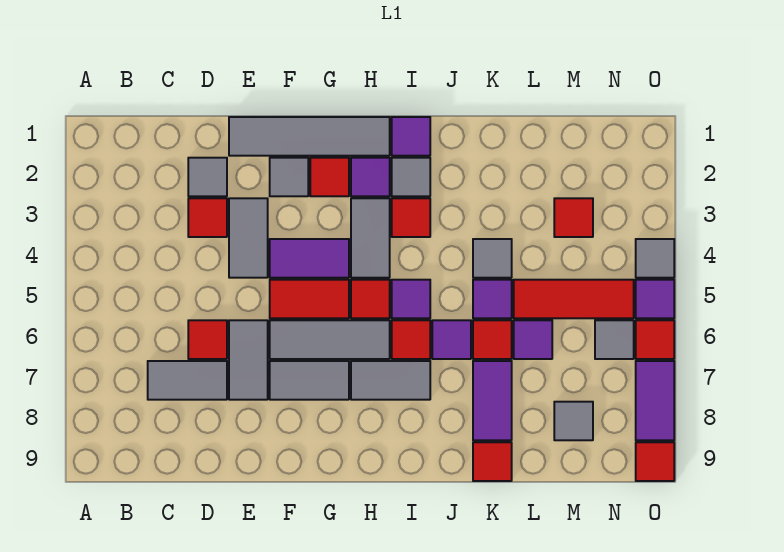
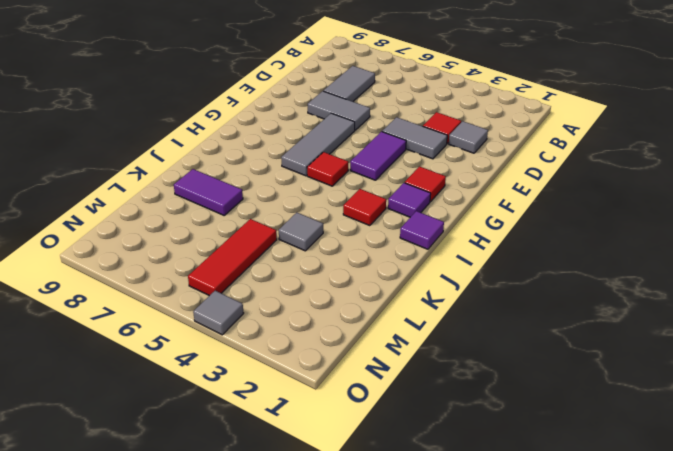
none -> red tile D6 level 1
none -> grey tile E1:H1 level 1
none -> grey tile F2 level 1
none -> red tile F5:G5 level 1

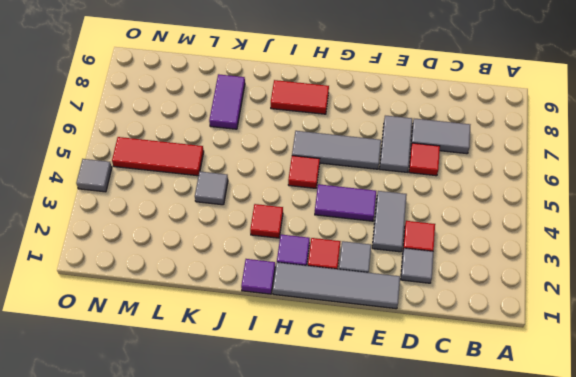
red tile H8:I8 level 1 -> red tile F5:G5 level 1
none -> grey tile F7:G7 level 1
none -> grey tile H3:H4 level 1
none -> grey tile H7:I7 level 1
none -> grey tile I2 level 1

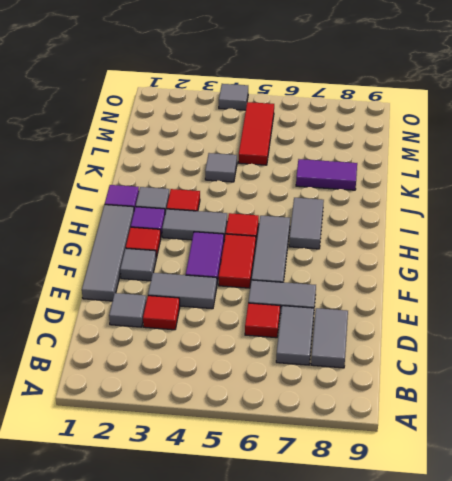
grey tile C8:D8 level 1 -> grey tile F7:G7 level 1
none -> purple tile I5 level 1
none -> red tile I6 level 1
none -> purple tile J6 level 1
none -> purple tile K5 level 1

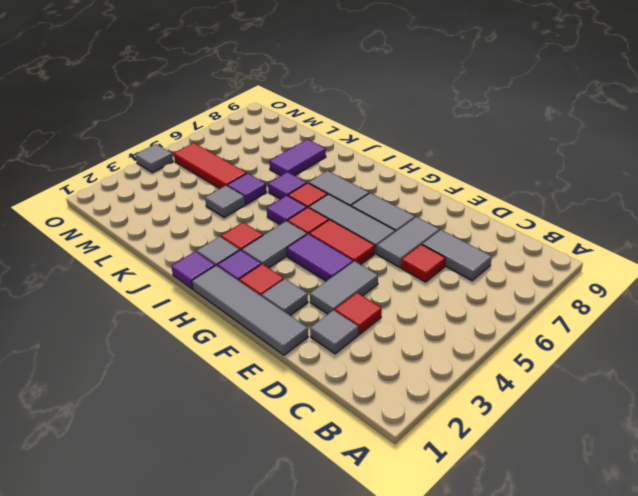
none -> red tile K6 level 1
none -> red tile K9 level 1
none -> purple tile L6 level 1
none -> red tile M3 level 1

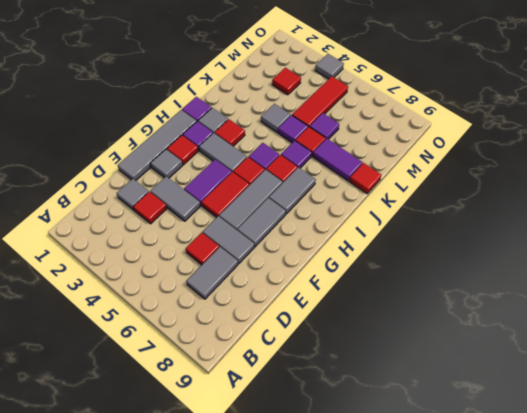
none -> grey tile M8 level 1
none -> grey tile N6 level 1
none -> purple tile O5 level 1
none -> red tile O6 level 1

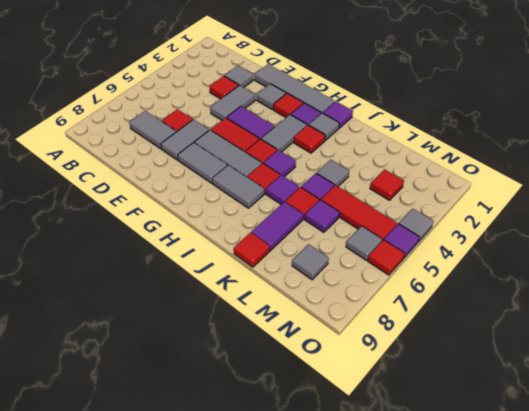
none -> purple tile O7:O8 level 1
none -> red tile O9 level 1

